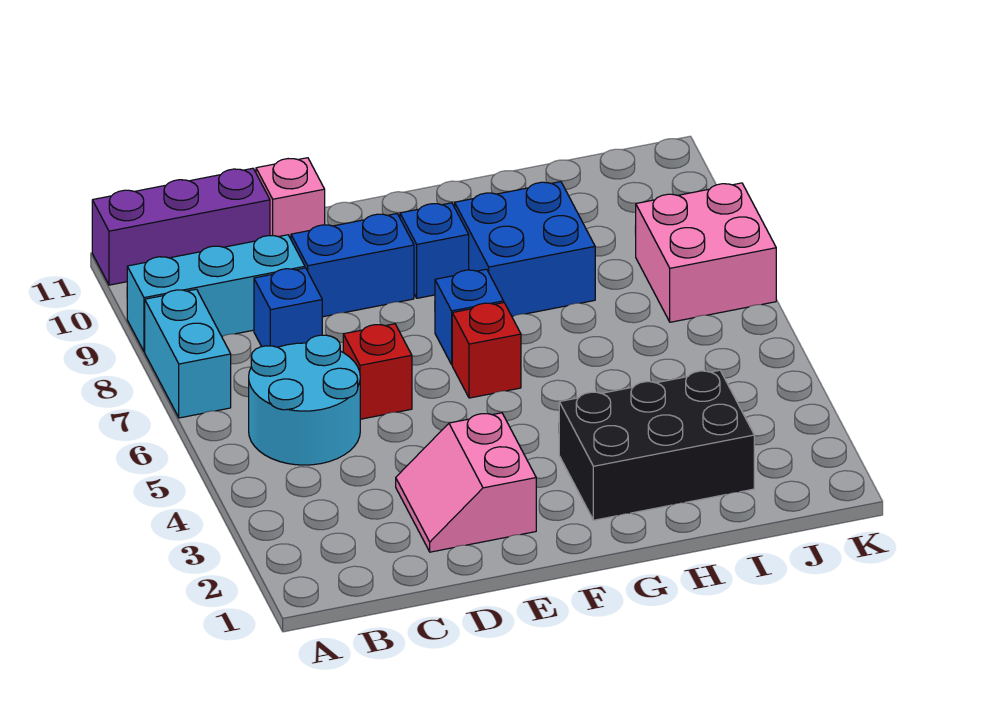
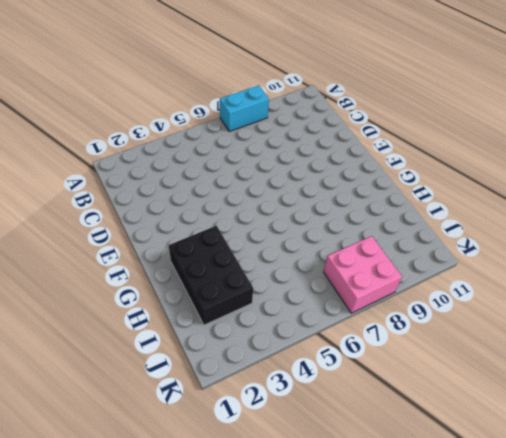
none -> cyan brick A9:C9 level 1
none -> purple brick A11:C11 level 1
none -> cyan round brick B5:C6 level 1

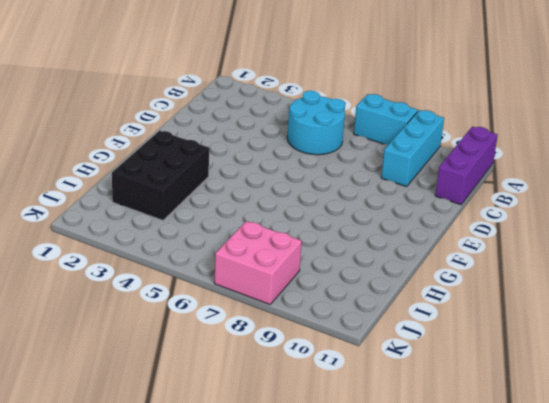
none -> blue brick C8 level 1
none -> pink slope D2:E3 level 1 top E
none -> red brick D6 level 1

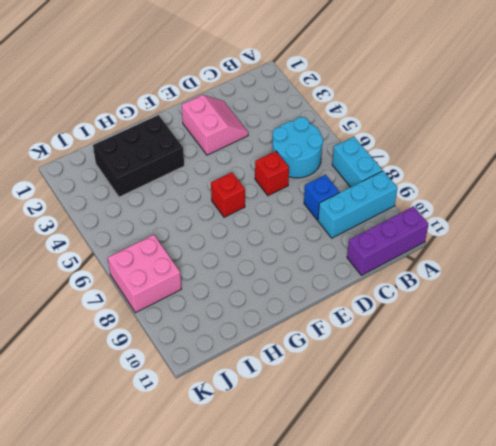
none -> blue brick D9:E9 level 1
none -> pink brick D11 level 1
none -> blue brick F7 level 1

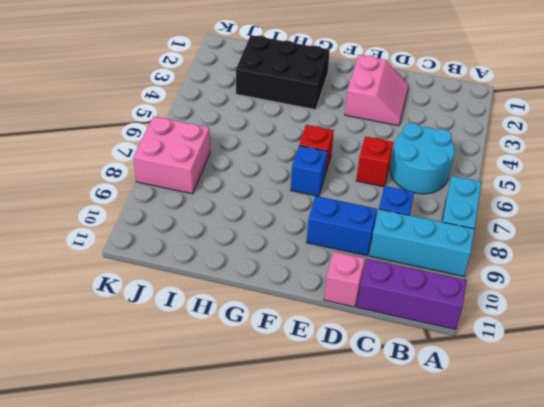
none -> blue brick F9 level 1
none -> blue brick G8:H9 level 1

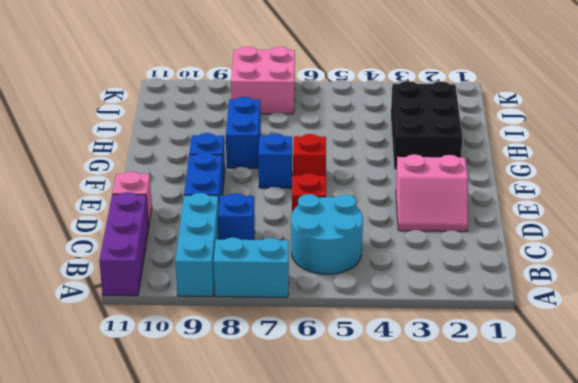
blue brick G8:H8 level 1 -> blue brick G8:H9 level 1

